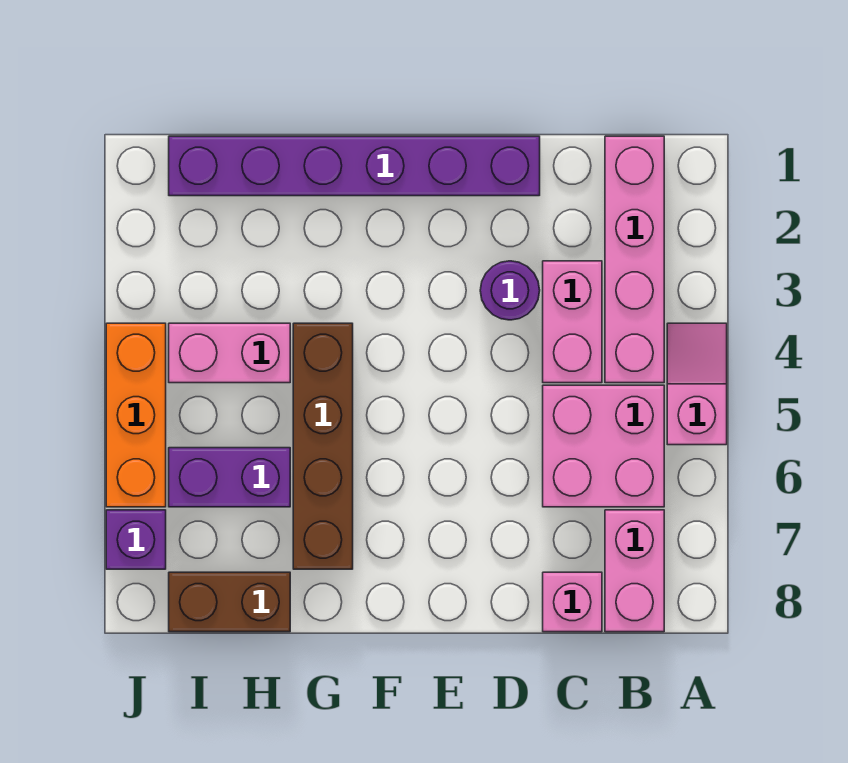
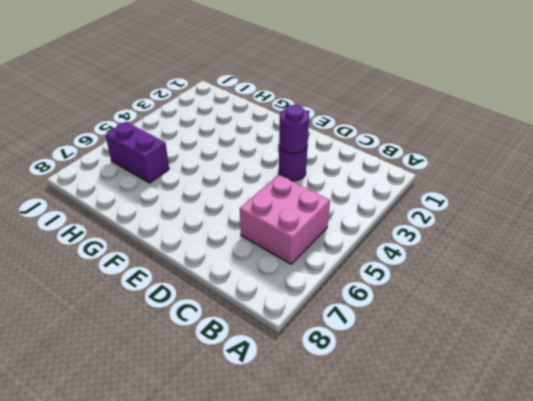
purple round brick D3 level 2 -> none
none -> pink slope A4:A5 level 1 top 5
none -> pink brick B1:B4 level 1
none -> pink brick B7:B8 level 1

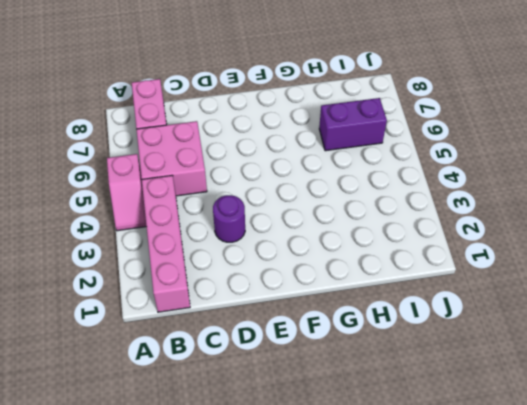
none -> pink brick C3:C4 level 1
none -> pink brick C8 level 1
none -> purple brick D1:I1 level 1

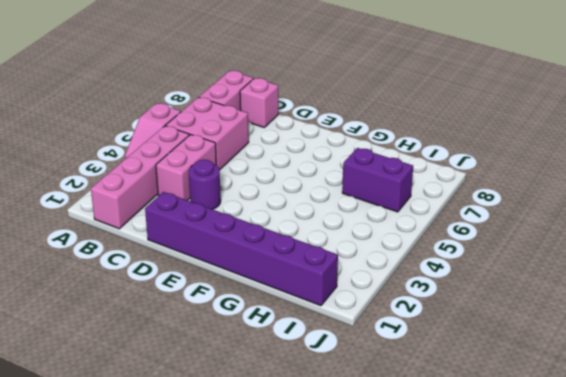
none -> brown brick G4:G7 level 1
none -> pink brick H4:I4 level 1
none -> brown brick H8:I8 level 1

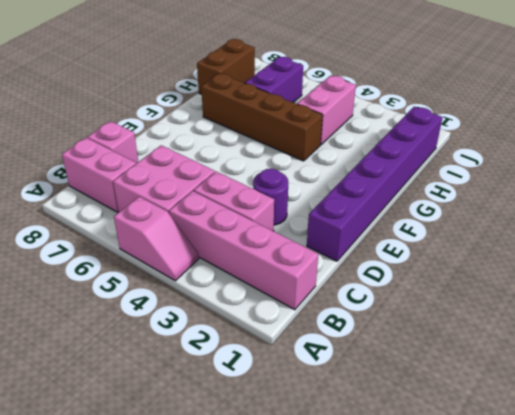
none -> orange brick J4:J6 level 1
none -> purple brick J7 level 1

